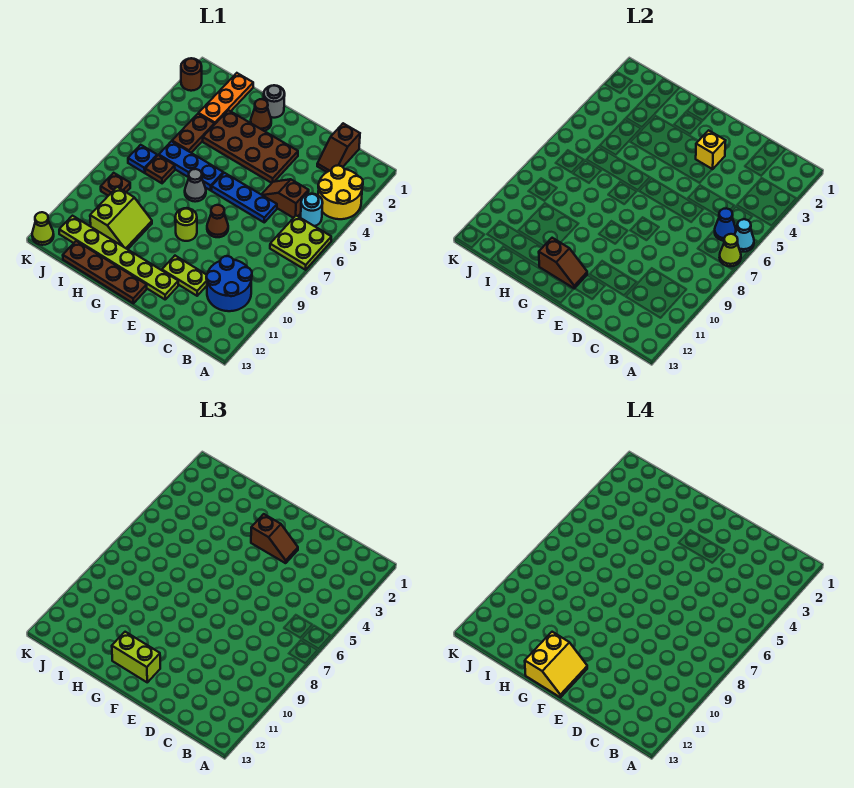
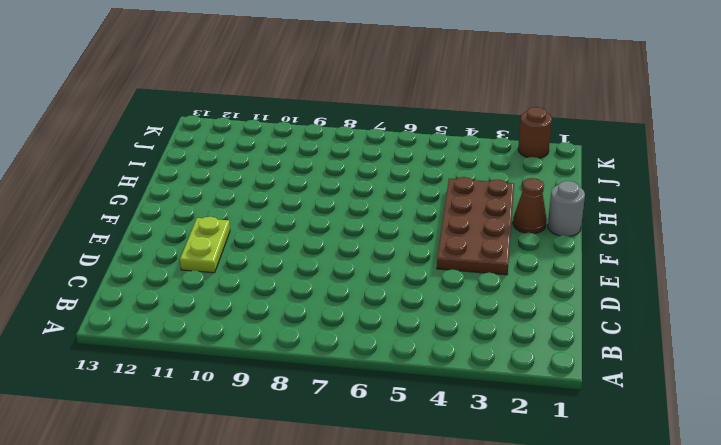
none -> yellow round brick A3:B4 level 1
none -> lime plate A6:B7 level 1
none -> cyan round brick B5 level 1
none -> blue round brick B10:C11 level 1

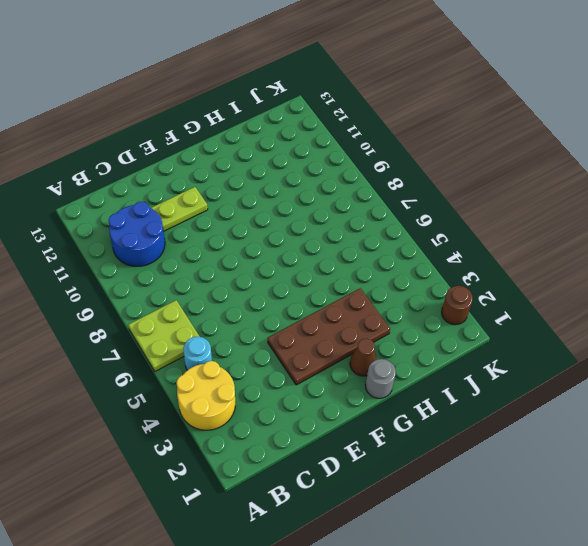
none -> brown slope C1:C2 level 1 top 1
none -> brown slope C5:D5 level 1 top C
none -> blue plate D6:F6 level 1
none -> brown cone E8 level 1

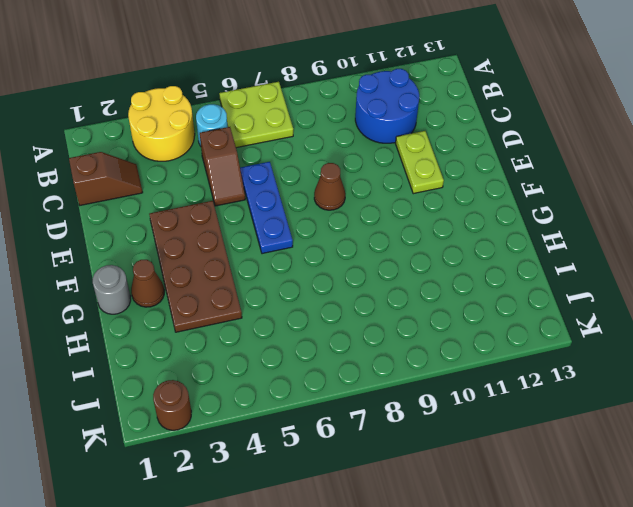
none -> lime plate E12:J12 level 1
none -> lime round brick F9 level 1
none -> brown plate F13:I13 level 1
none -> blue plate G6:I6 level 1

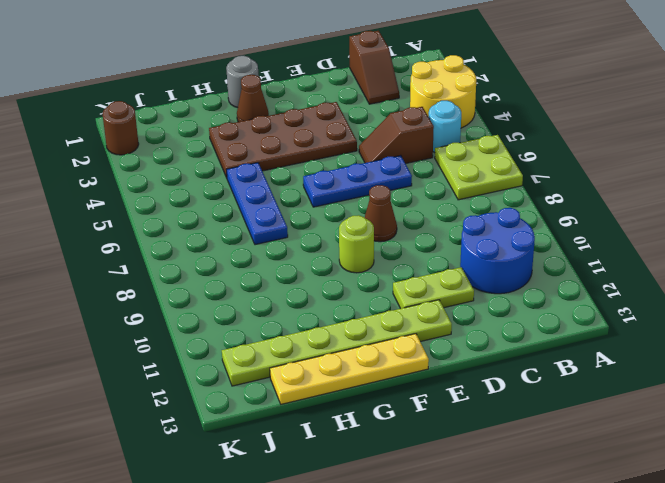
yellow plate F13:I13 level 1 -> brown plate F13:I13 level 1
blue plate H5:H7 level 1 -> blue plate G6:I6 level 1
none -> grey cone G7 level 1
none -> lime slope H10:I11 level 1 top I
none -> orange plate I1:I3 level 1
none -> brown plate I4:I5 level 1

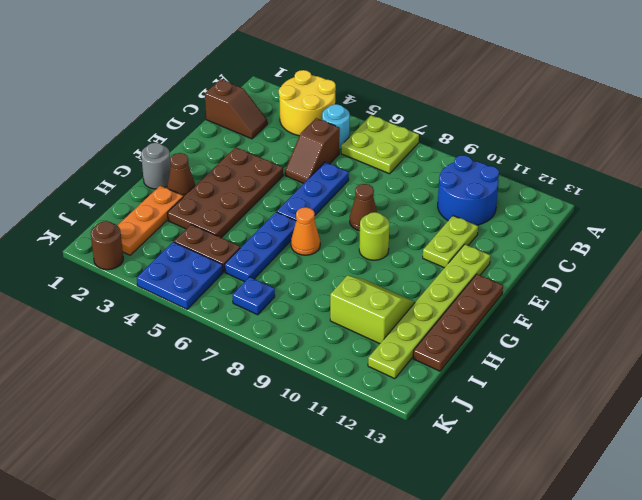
orange cone G7 level 1 -> grey cone G7 level 1
orange plate H2:J2 level 1 -> orange plate I1:I3 level 1
blue plate J4:K5 level 1 -> none
none -> brown plate I7 level 1
none -> brown plate J9 level 1
none -> lime cone K13 level 1
none -> cyan cone A6 level 2

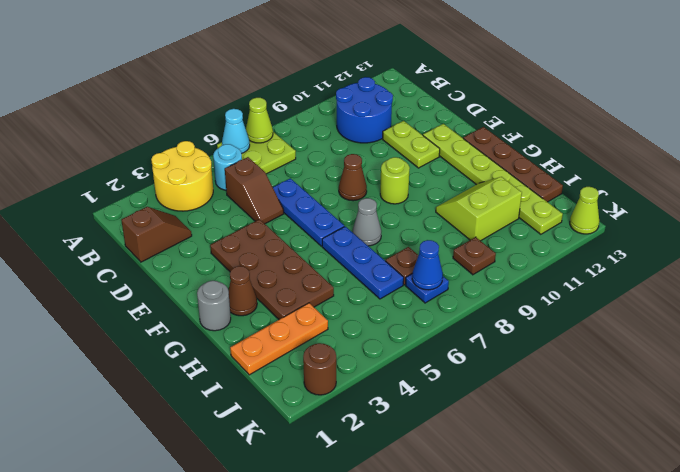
blue cone J7 level 2 -> blue cone B6 level 2
none -> brown plate I4:I5 level 1
none -> yellow brick E3 level 2
none -> brown slope F12:G12 level 2 top G
none -> brown slope E3:F3 level 3 top F

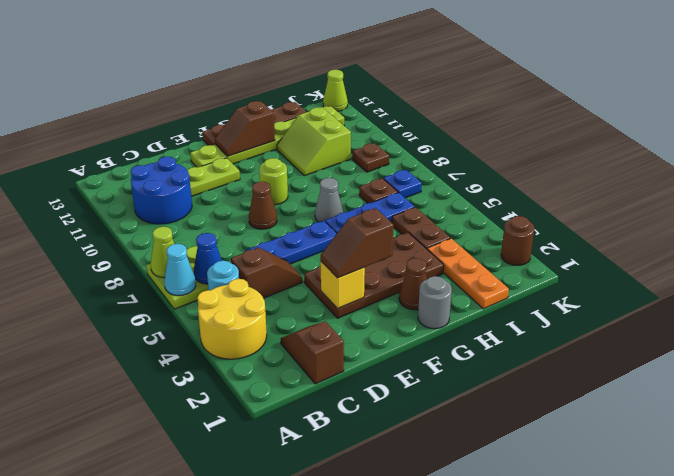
none -> lime brick F12:G12 level 3
none -> yellow slope F12:G13 level 4 top G

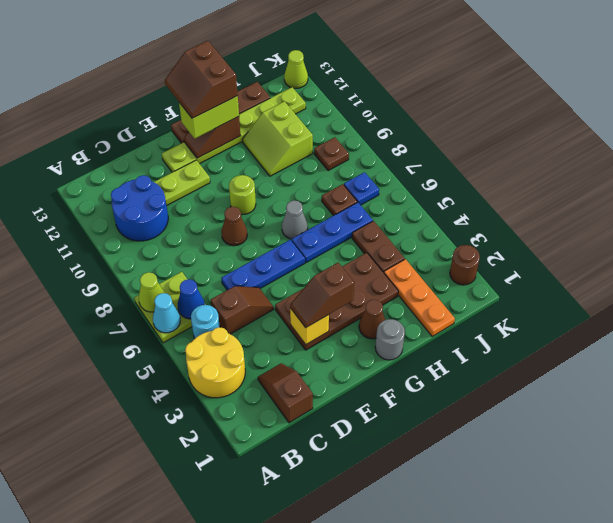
brown slope F12:G13 level 4 top G -> yellow slope F12:G13 level 4 top G

